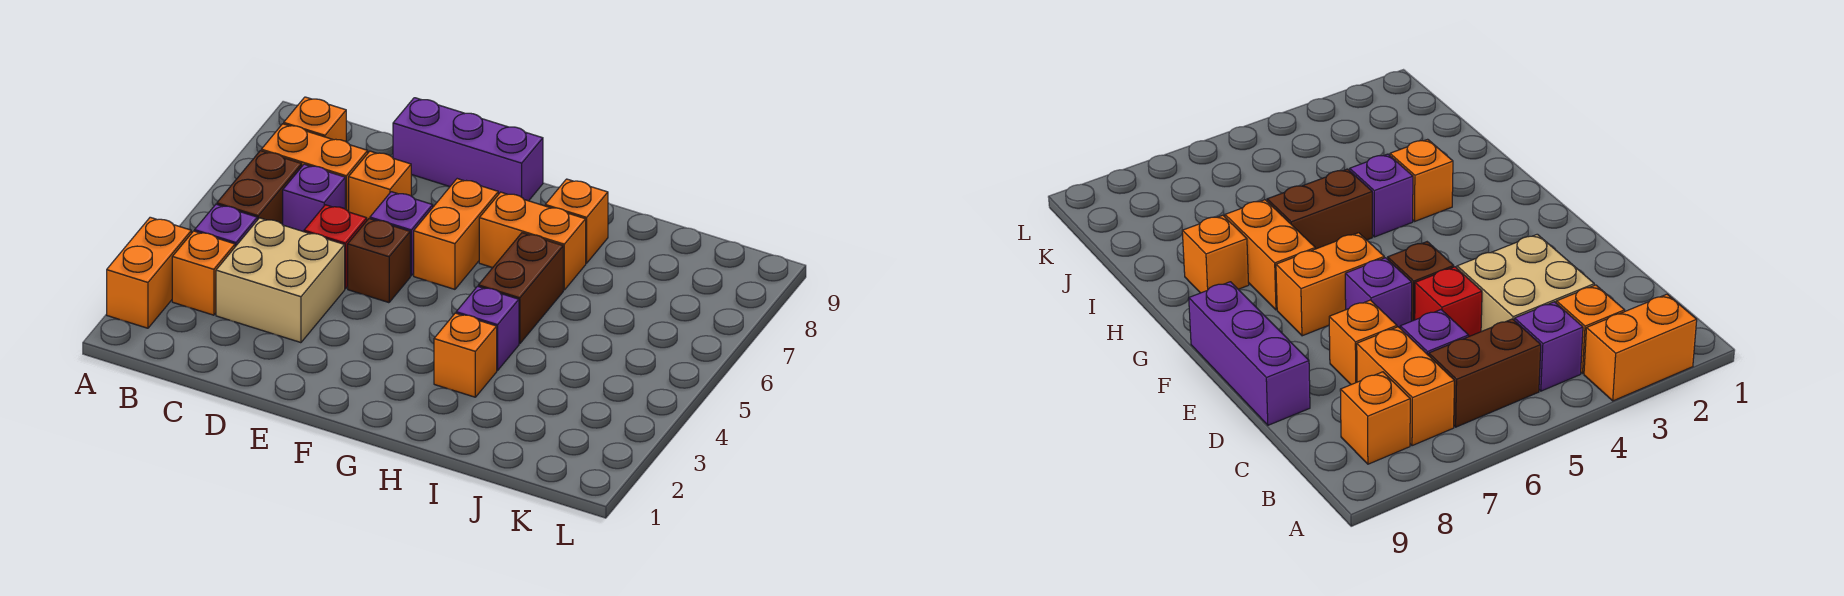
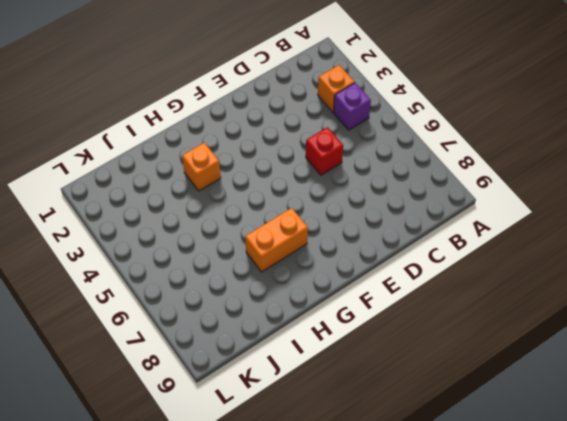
none -> orange brick A2:A3 level 1
none -> brown brick B5:B6 level 1
none -> orange brick B7:C7 level 1

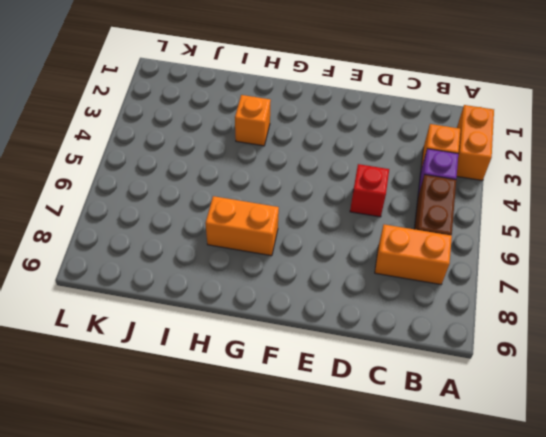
none -> orange brick B8 level 1
none -> tan brick C3:D4 level 1
none -> purple brick C6 level 1

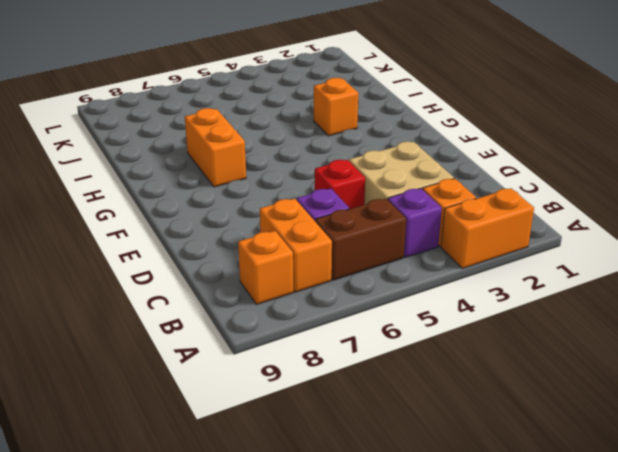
none -> orange brick D7 level 1
none -> purple brick D9:F9 level 1
none -> brown brick E5 level 1

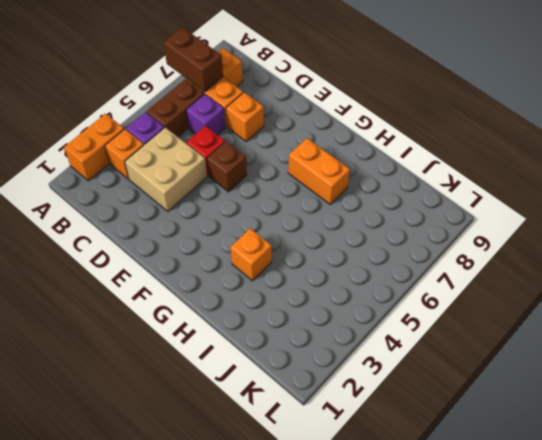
brown brick A7:B7 level 2 -> brown brick H5:H6 level 1
none -> purple brick D9:F9 level 1
none -> purple brick E6 level 1
none -> orange brick F6:F7 level 1

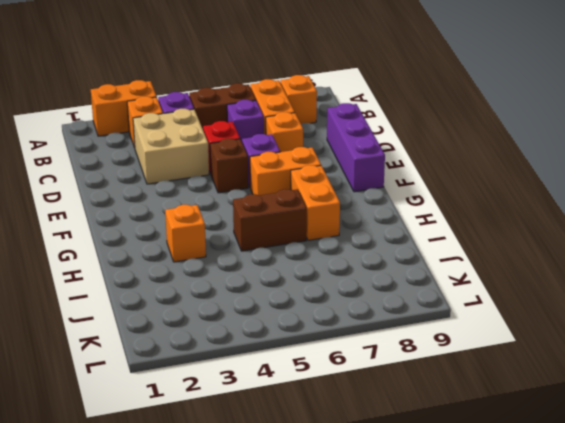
none -> purple brick H4 level 1
none -> orange brick H8 level 1

